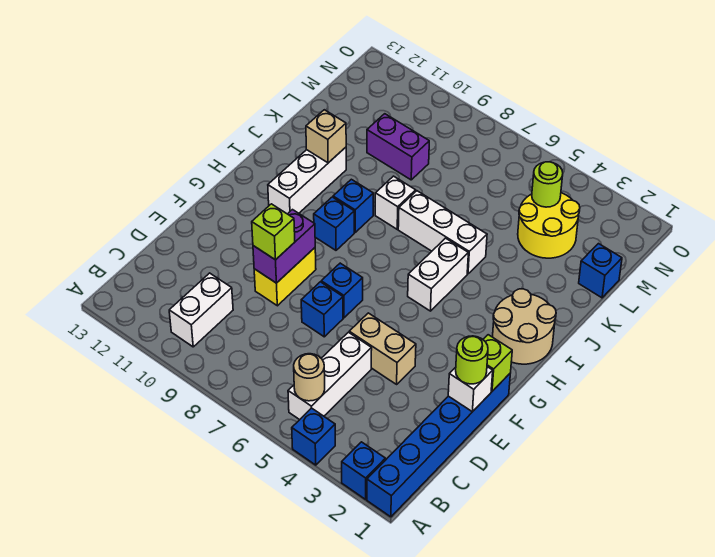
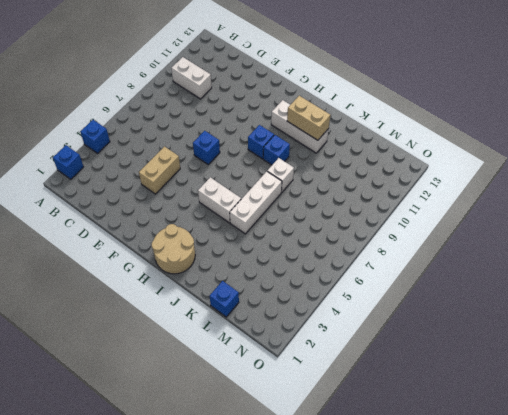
tan brick I11:J11 level 2 -> tan brick J11 level 2
none -> blue brick A1:F1 level 1
none -> white brick B5:D5 level 1
none -> blue brick E7 level 1

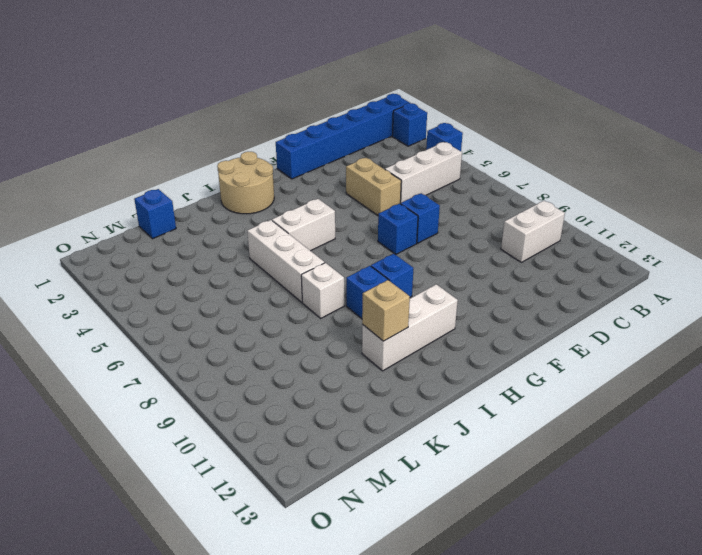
none -> yellow brick E9:F9 level 1
none -> yellow round brick L3:M4 level 1
none -> purple brick L9:L10 level 1

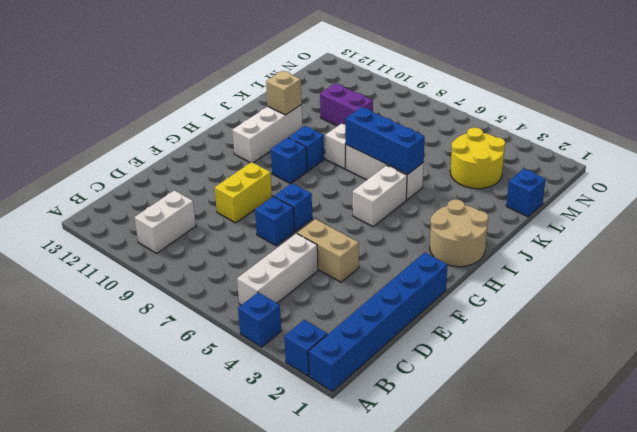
blue brick J5:J7 level 2 -> none
none -> tan round brick B5 level 2
none -> white brick E1 level 2
none -> purple brick E9:F9 level 2

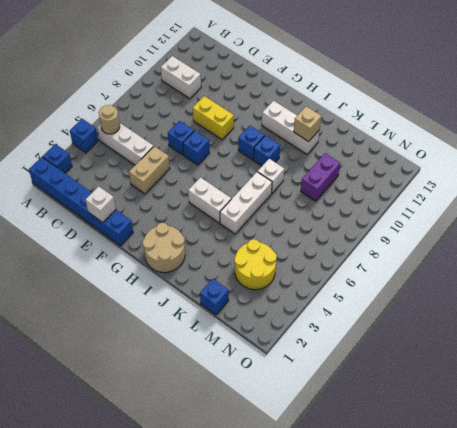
none -> purple brick E9:F9 level 2
none -> lime brick F1 level 2
none -> lime round brick M4 level 2

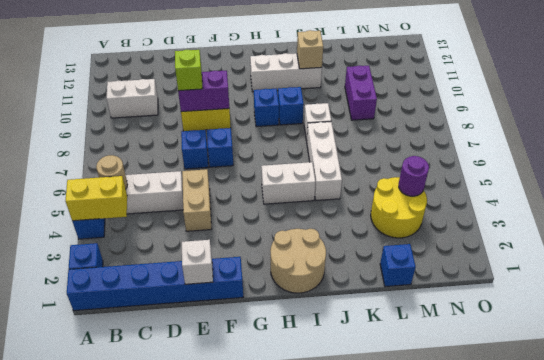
yellow brick A4:B4 level 2 -> none
purple round brick M4 level 2 -> lime round brick M4 level 2
none -> lime brick F1 level 2
none -> lime round brick E1 level 3

